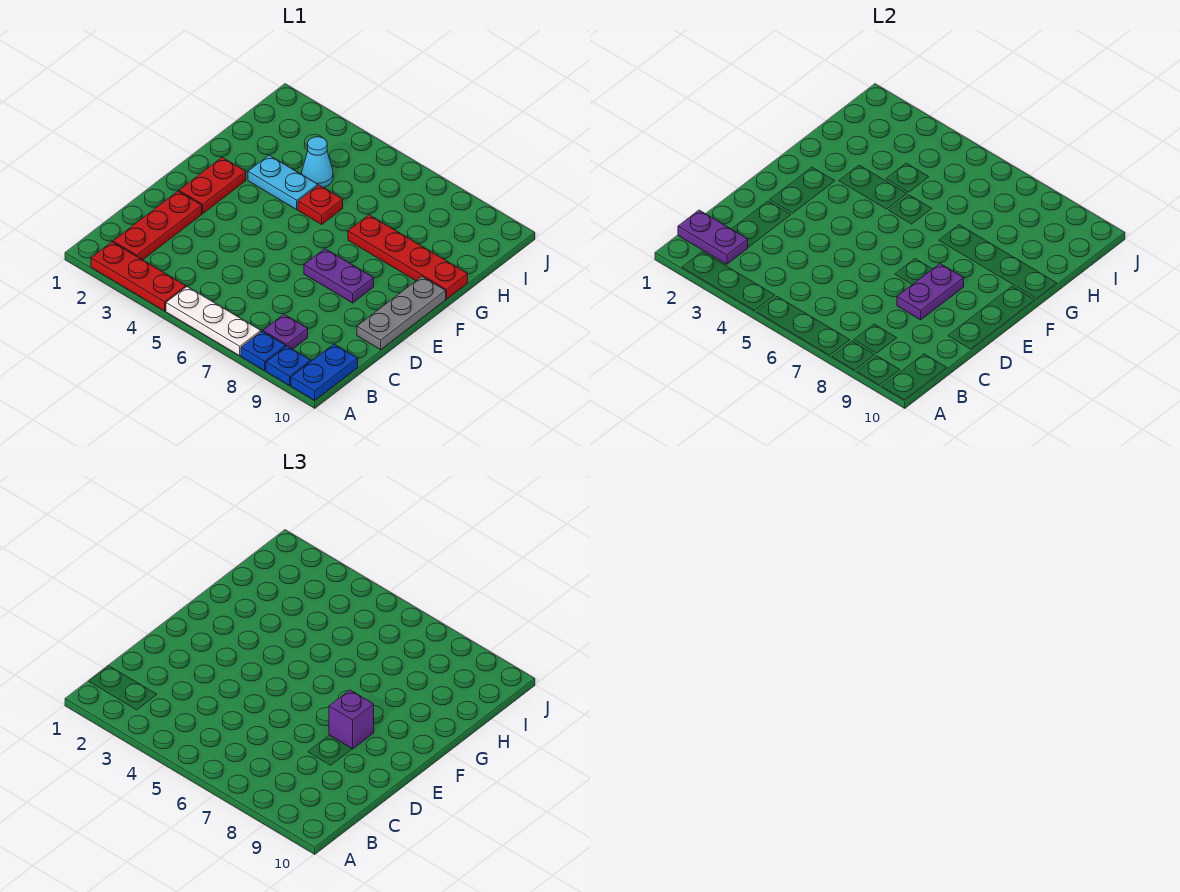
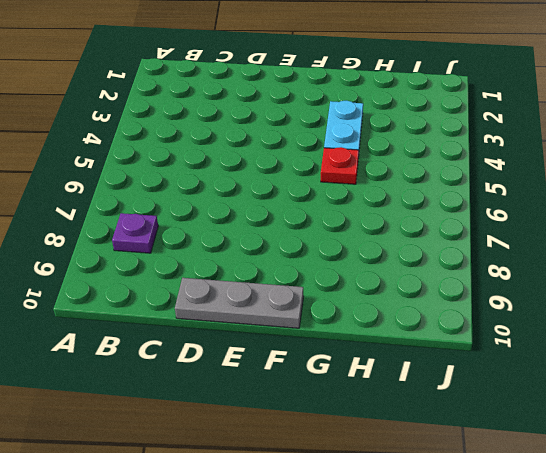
none -> red plate A2:A4 level 1
none -> white plate A5:A7 level 1
none -> blue plate A8 level 1

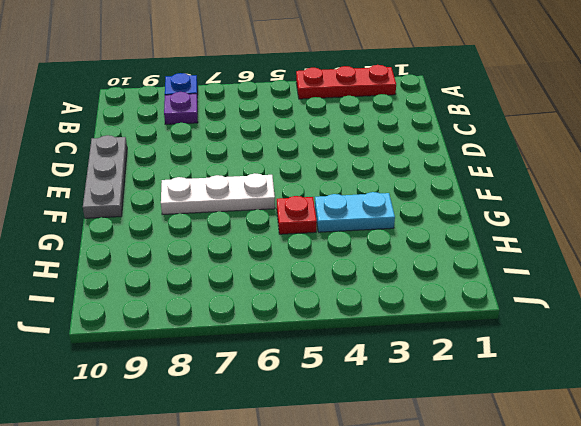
white plate F6:F8 level 1 -> white plate A5:A7 level 1
none -> blue plate A9 level 1
none -> blue plate A10:B10 level 1
none -> red plate B2:D2 level 1

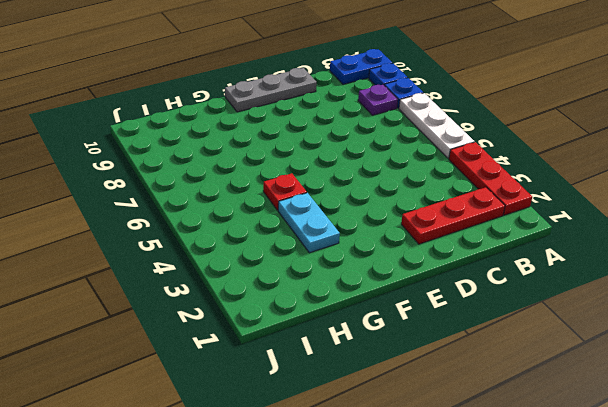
none -> red plate E2:F2 level 1
none -> purple plate E7:E8 level 1
none -> red plate G7:G10 level 1

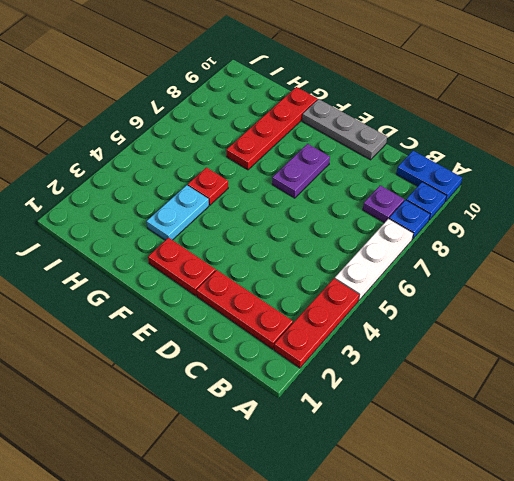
none -> cyan cone H4 level 1
none -> purple plate B1:B2 level 2
none -> purple plate D8:E8 level 2

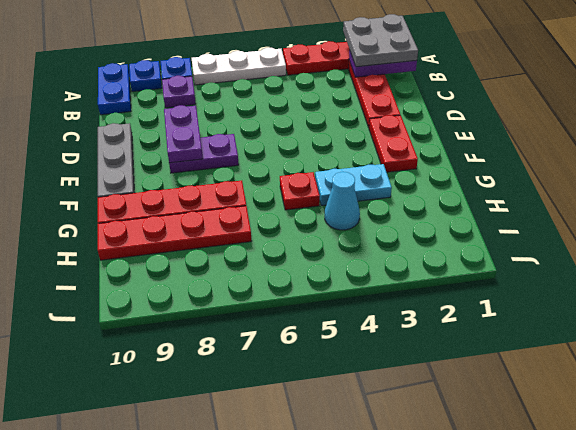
grey plate A1:B2 level 3 -> none
red plate H7:H10 level 1 -> none
none -> purple brick E8 level 3

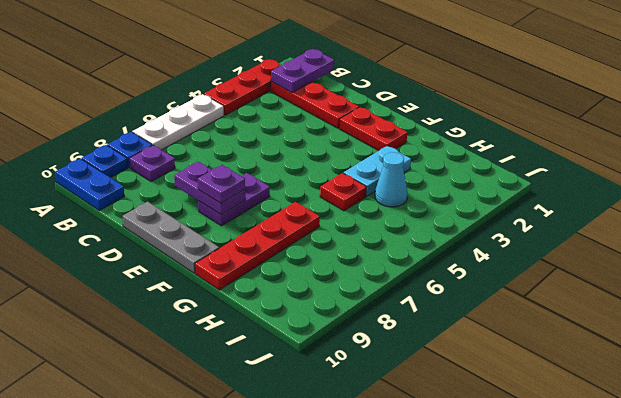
purple plate E8 level 3 -> purple brick E8 level 3

